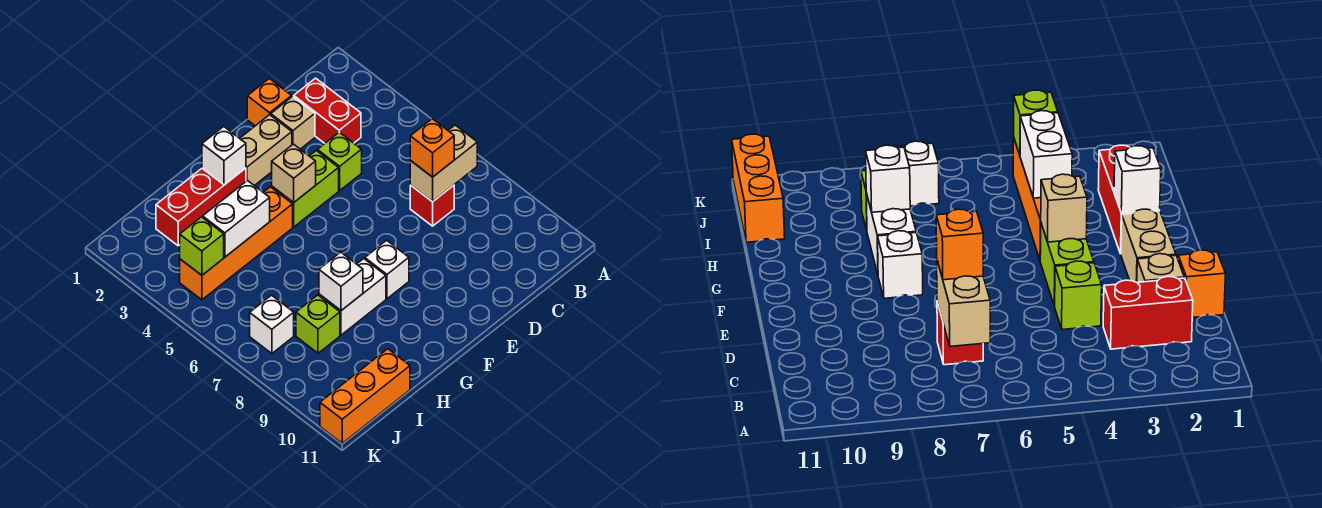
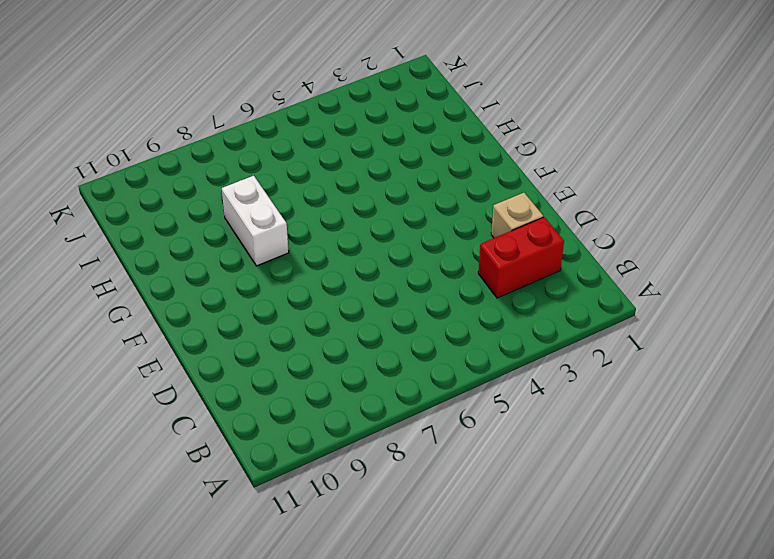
none -> red brick C7 level 1
none -> orange brick D1 level 1
none -> lime brick D4 level 1

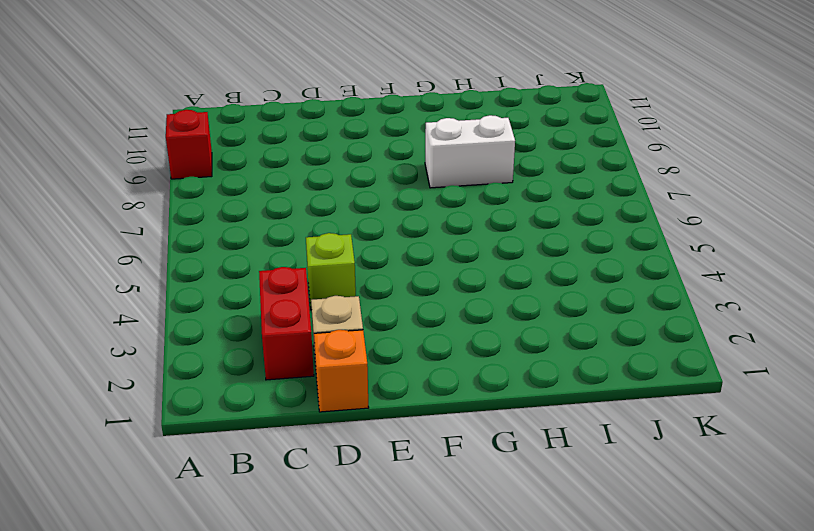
red brick A9 level 1 -> red brick C7 level 1
none -> tan brick E2:F2 level 1
none -> lime brick E4:F4 level 1
none -> white brick F8 level 1

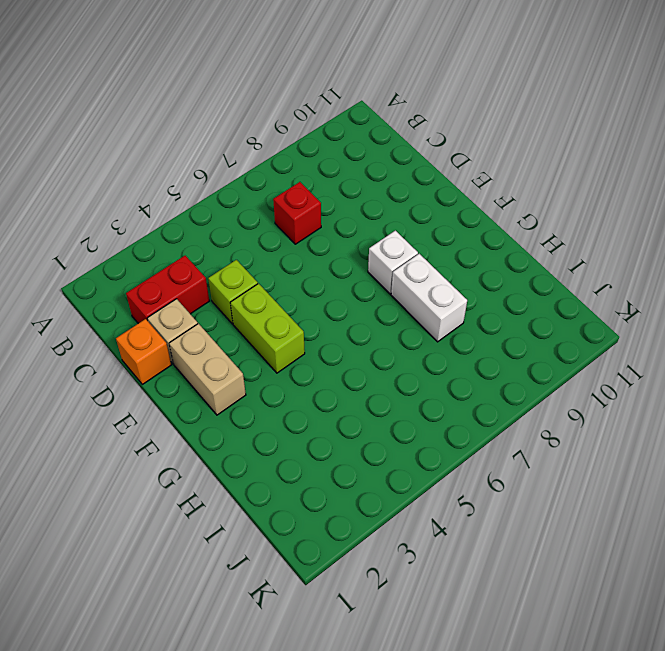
none -> red brick G2:I2 level 1
none -> orange brick G4:J4 level 1
none -> lime brick I8 level 1

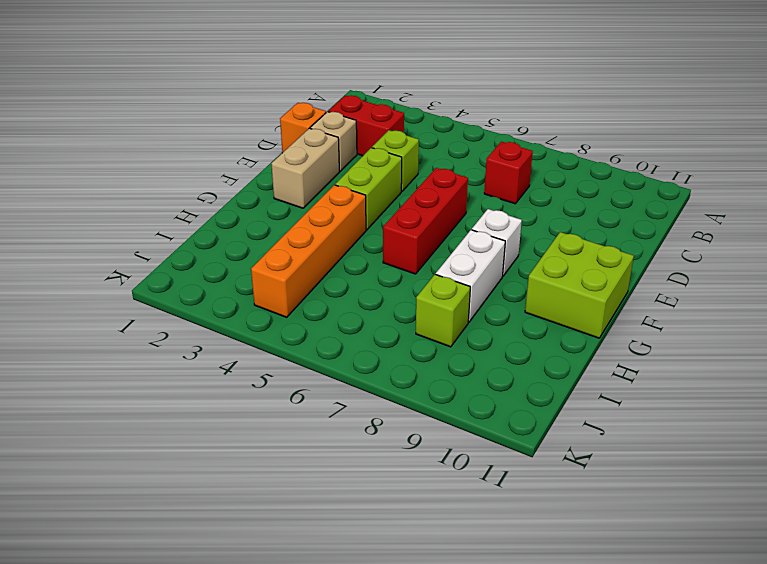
red brick E6:G6 level 1 -> red brick G2:I2 level 1
lime brick F10:G11 level 1 -> none
none -> orange brick I11:K11 level 1
none -> white brick J7 level 1
none -> tan brick B7:C7 level 2

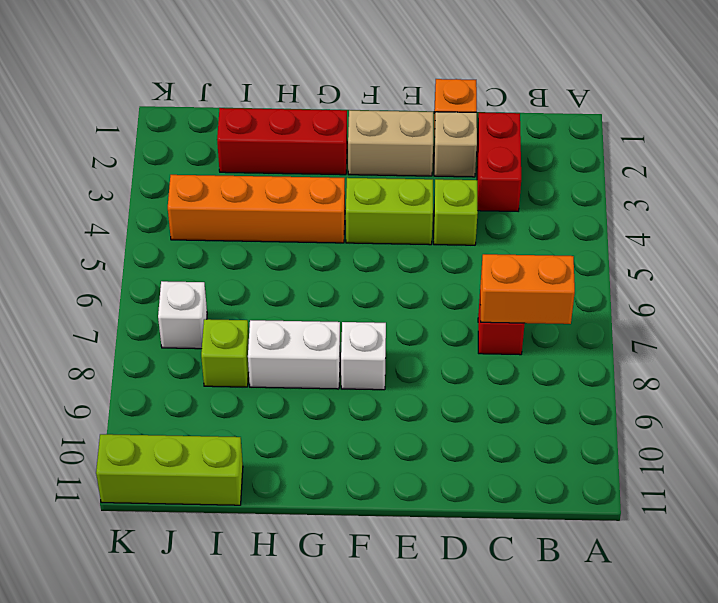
orange brick B7:C7 level 2 -> tan brick B7:C7 level 2
lime brick I11:K11 level 1 -> orange brick I11:K11 level 1
none -> tan brick F4 level 2
none -> white brick G2 level 2
none -> white brick H4:I4 level 2

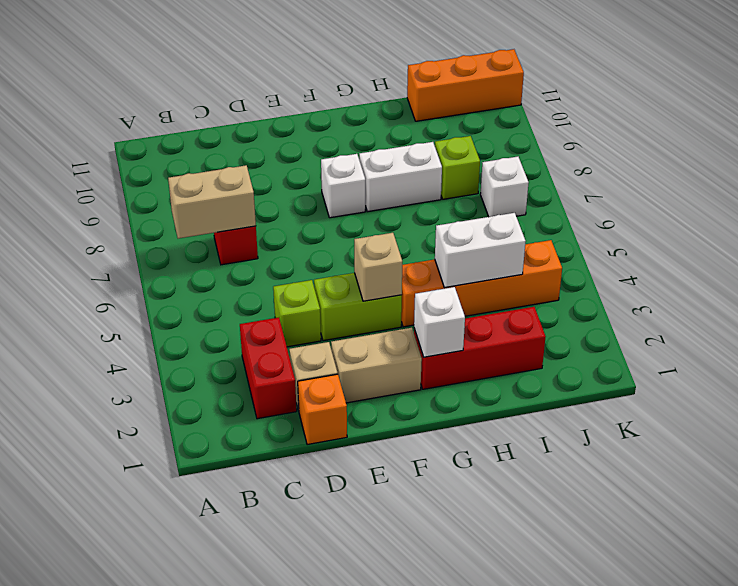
none -> white brick H8 level 2
none -> lime brick J4 level 2
none -> orange brick C7 level 3

